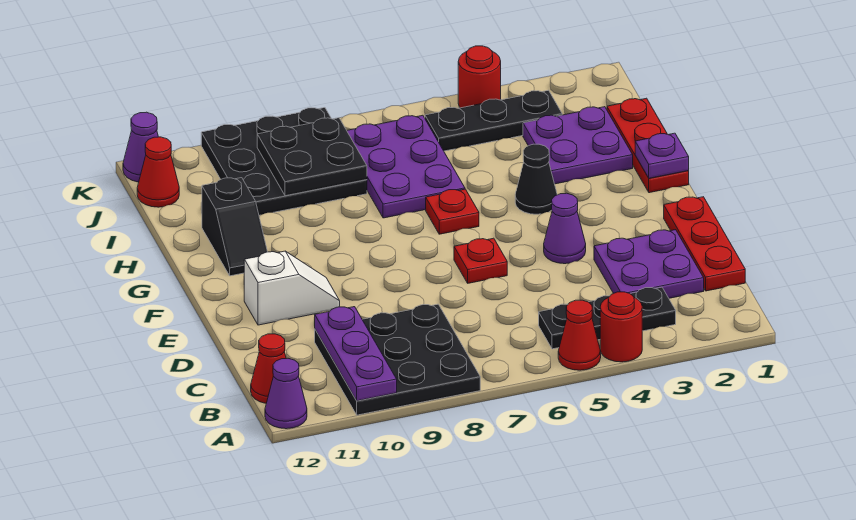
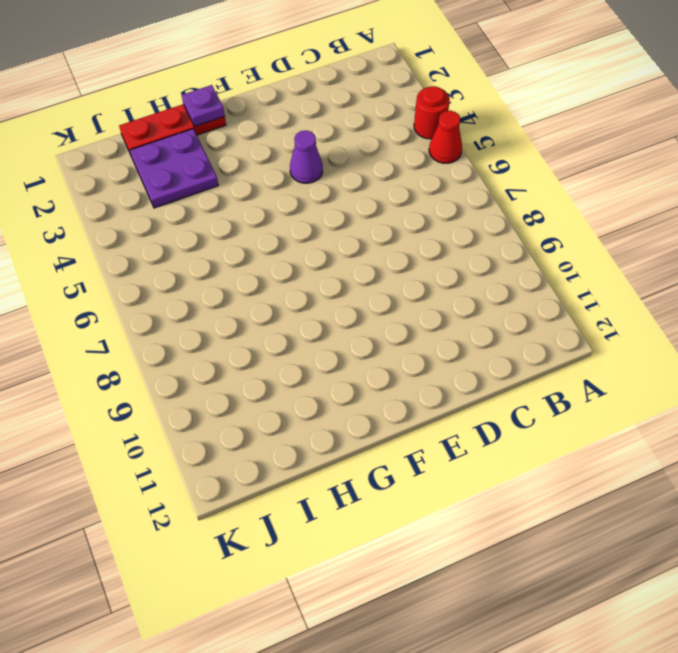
none -> black plate A8:C10 level 1
none -> purple cone A12 level 1
none -> black plate B3:B5 level 1

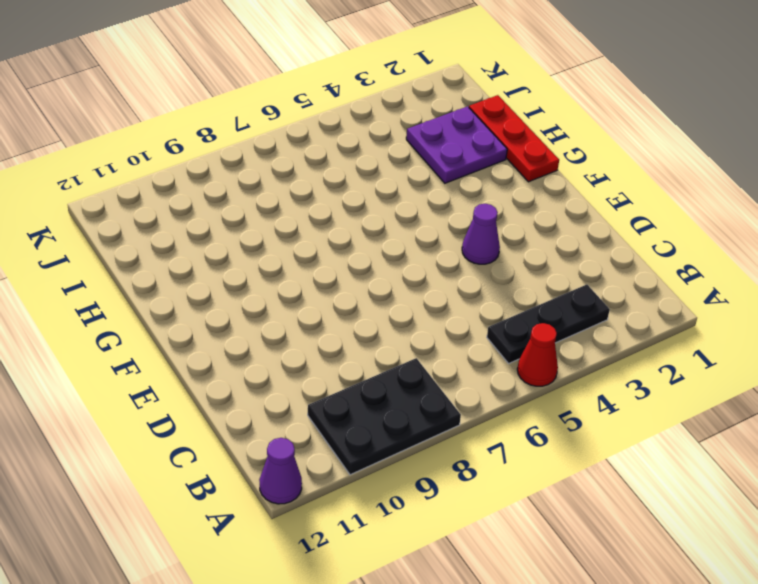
black plate A8:B10 level 1 -> black plate A8:C10 level 1
none -> red round brick A4 level 1
none -> red cone B12 level 1
none -> red plate C1:E1 level 1

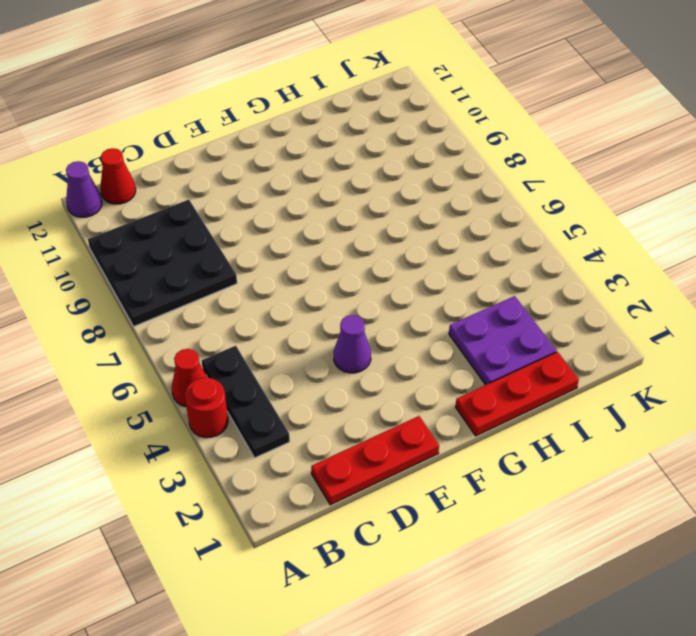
none -> purple plate C2:D3 level 1
none -> red plate E6 level 1
none -> white slope E10:E11 level 1 top 11

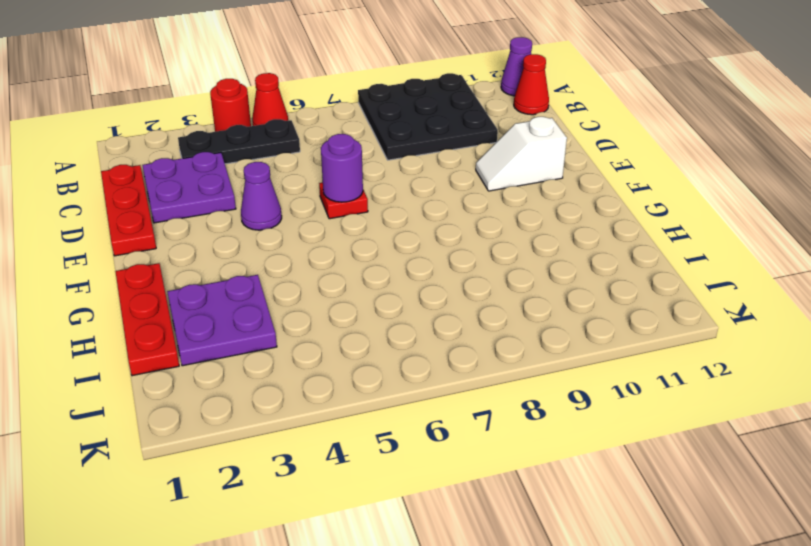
purple round brick E6 level 2 -> none
none -> black cone G4 level 1
none -> red plate G6 level 1
none -> black slope G11:H11 level 1 top H

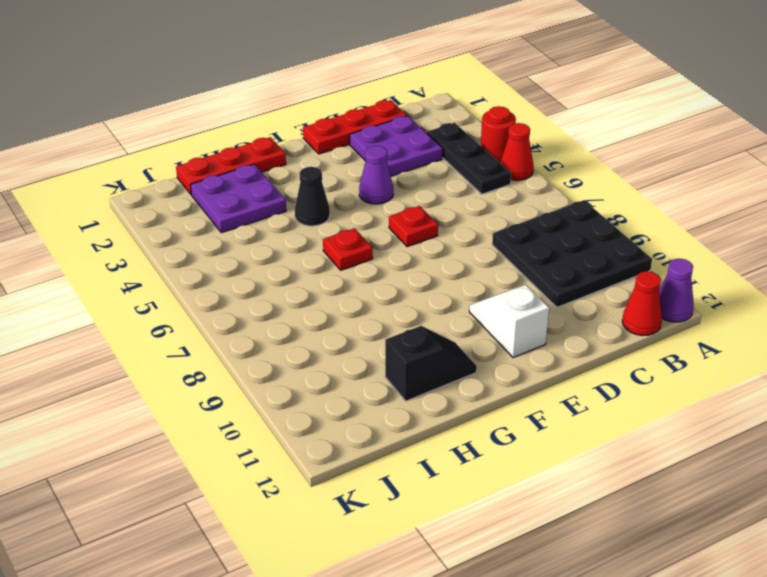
none -> purple plate H6:J7 level 1
none -> black plate I8:K10 level 1
none -> black plate J3:J5 level 1

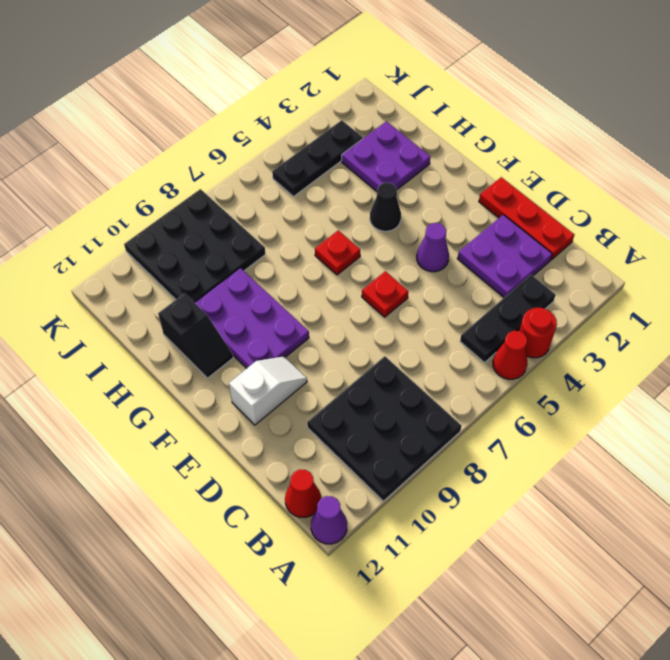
purple plate F9:H10 level 1 -> purple plate H6:J7 level 1
none -> red plate G1:I1 level 1
none -> red cone J12 level 1
none -> red round brick K4 level 1

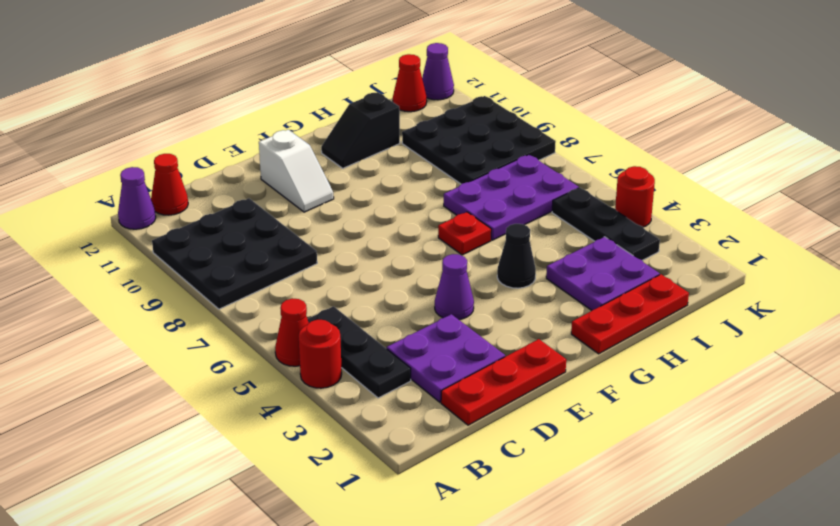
none -> red plate E6 level 1
none -> purple plate A10:C10 level 2
none -> purple plate G1 level 2

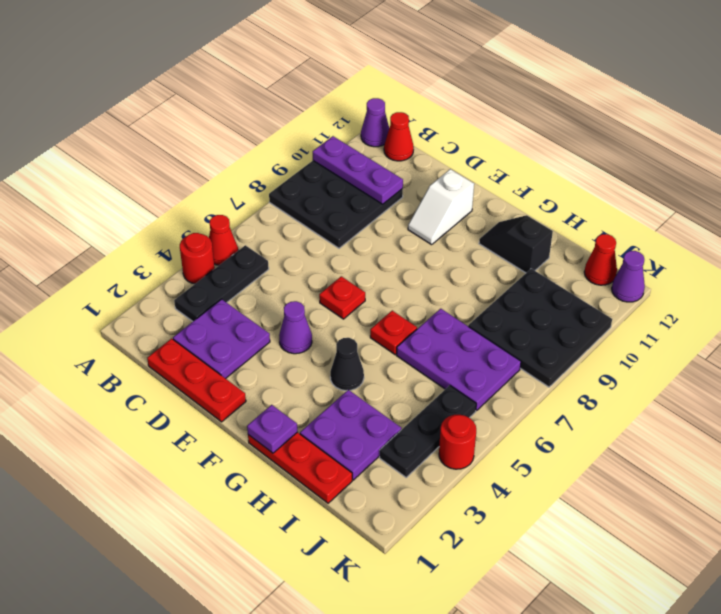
none -> black plate I8:J9 level 2

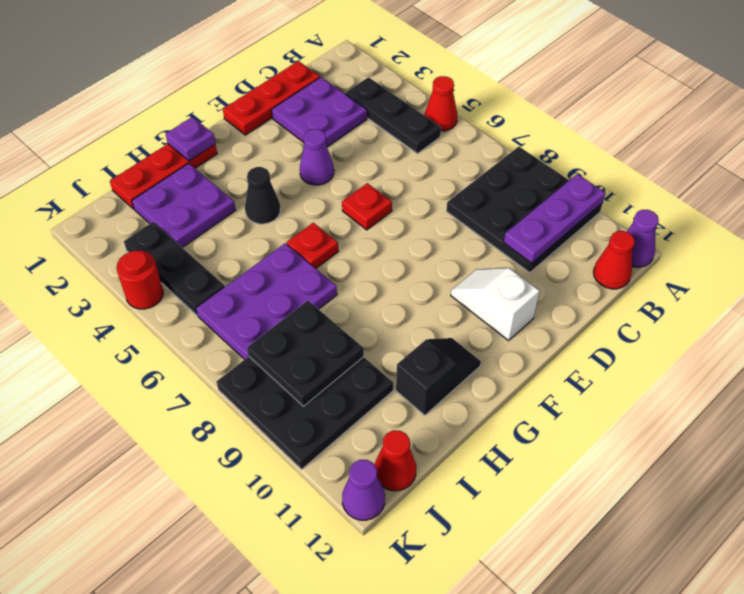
none -> red round brick A4 level 1

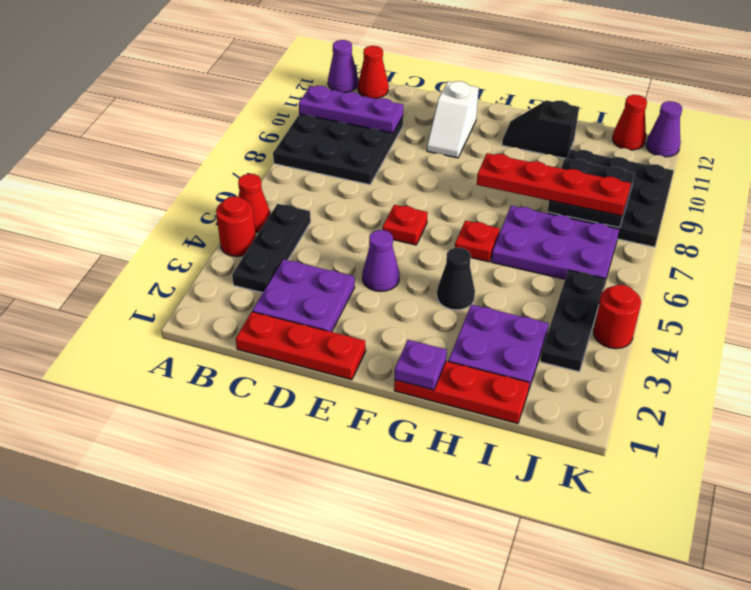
red plate G8:J8 level 3 -> none

